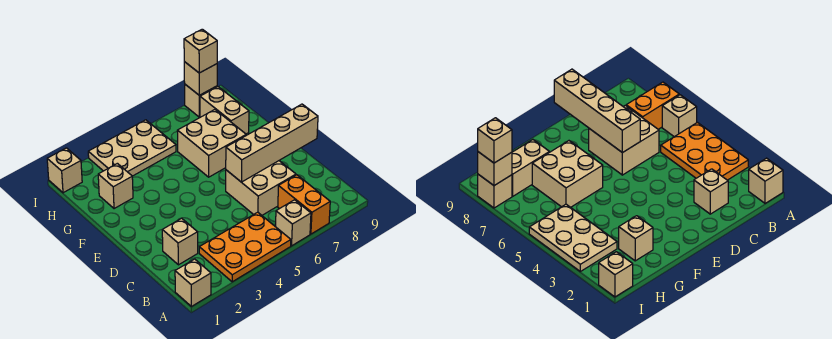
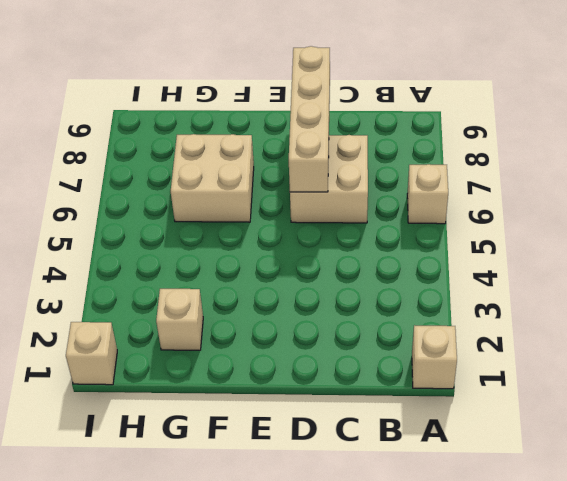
none -> orange plate A3:B5 level 1
none -> orange brick A7:B7 level 1
none -> tan brick C2 level 1

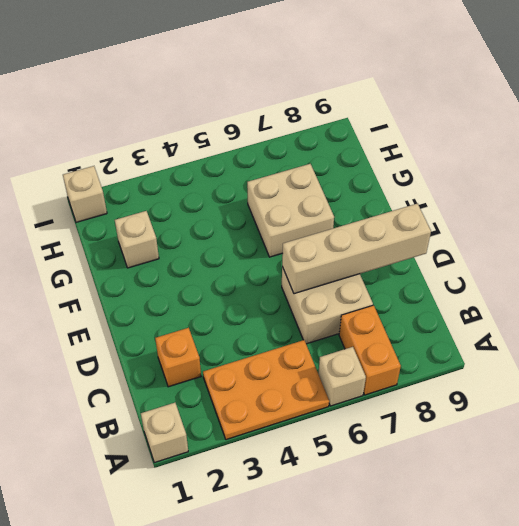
orange brick C2 level 1 -> tan brick C2 level 1
none -> tan brick G8:H8 level 1
none -> tan plate H3:I5 level 1
none -> tan brick I8 level 1

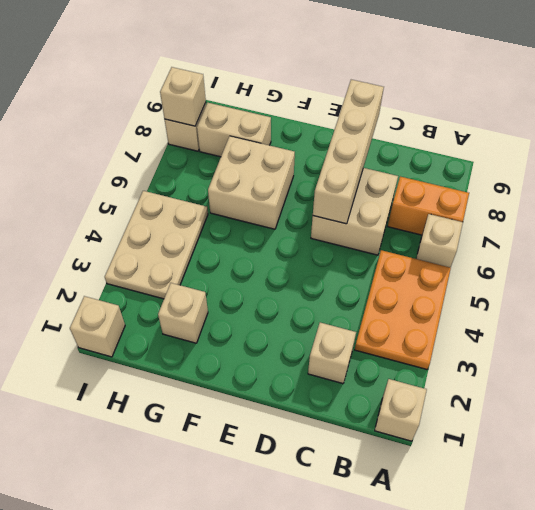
none -> tan brick I8 level 3

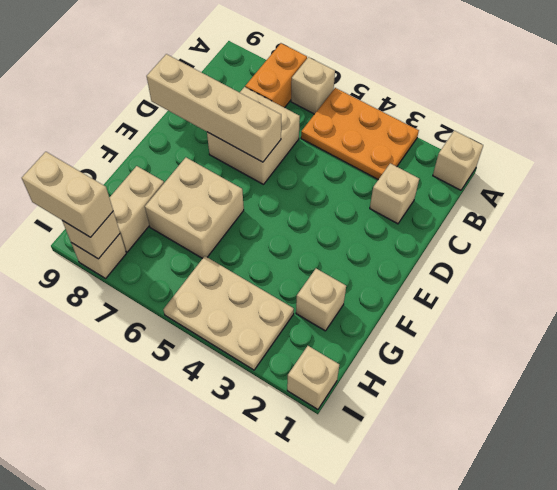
tan brick I8:I9 level 3 -> tan brick I8 level 3

